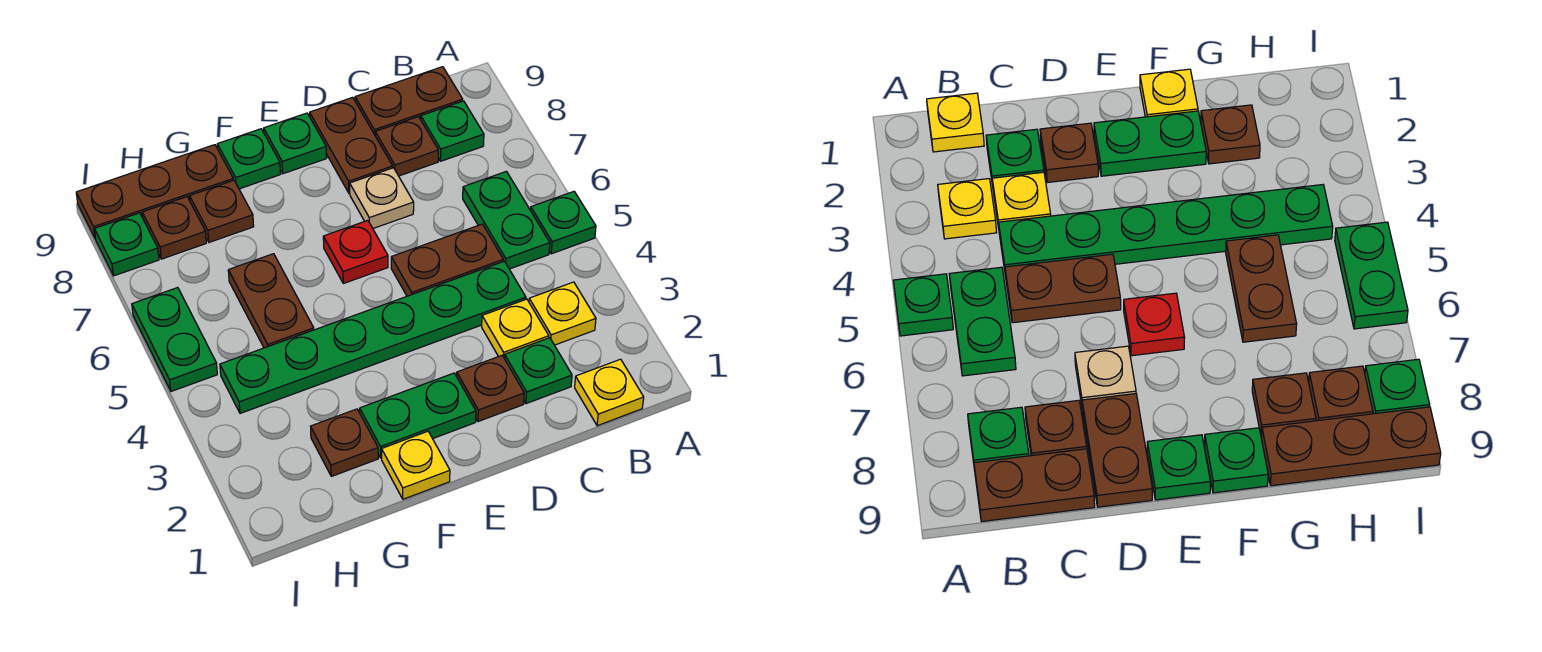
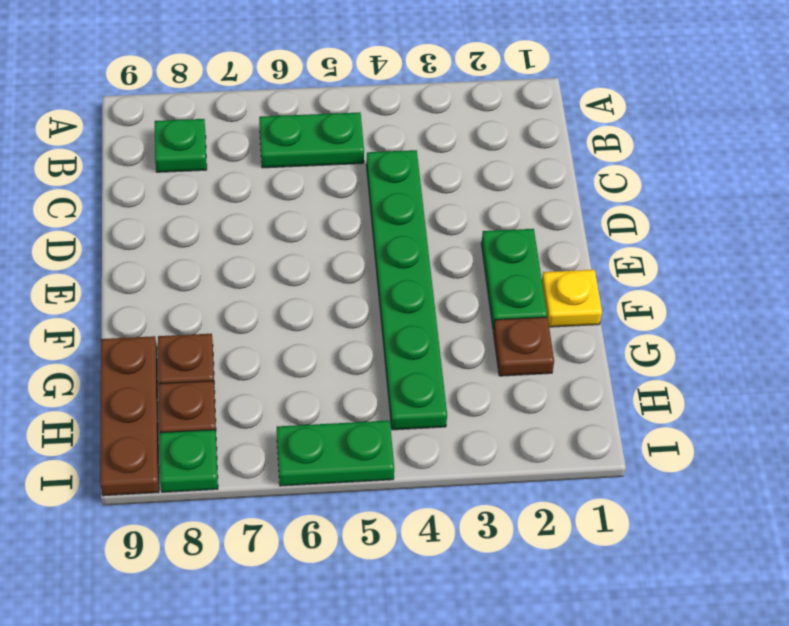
none -> green plate A5 level 1
none -> yellow plate B1 level 1
none -> yellow plate B3 level 1

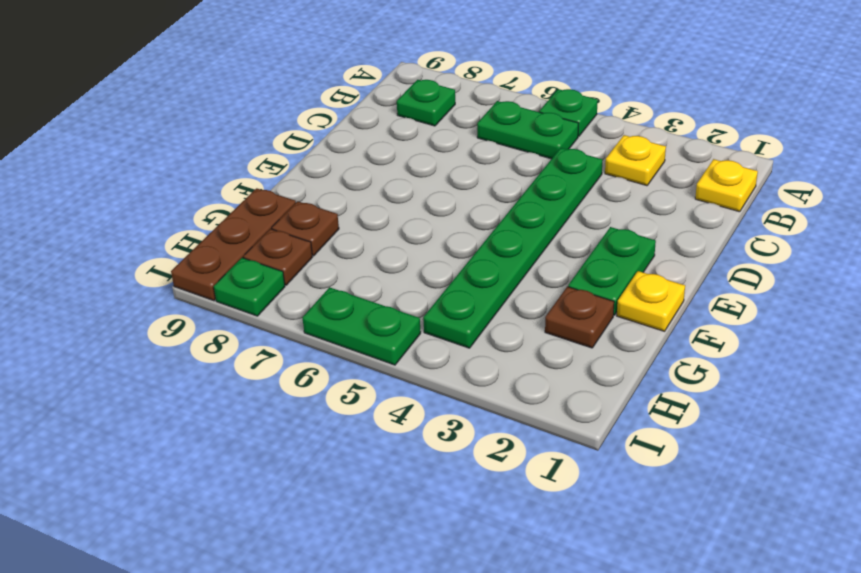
none -> brown plate B9:C9 level 1
none -> green plate C2 level 1
none -> yellow plate C3 level 1

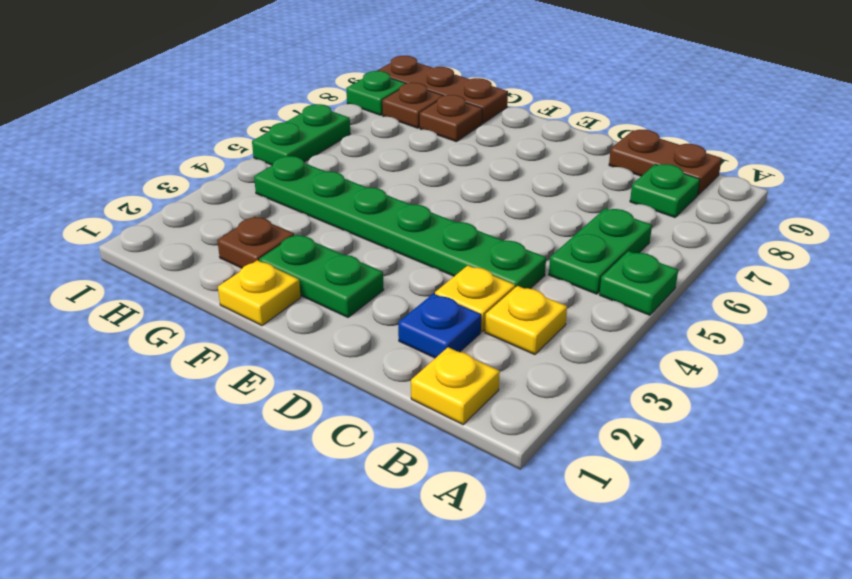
blue plate C2 level 1 -> green plate C2 level 1
none -> brown plate C5:D5 level 1
none -> brown plate C8 level 1
none -> brown plate D2 level 1

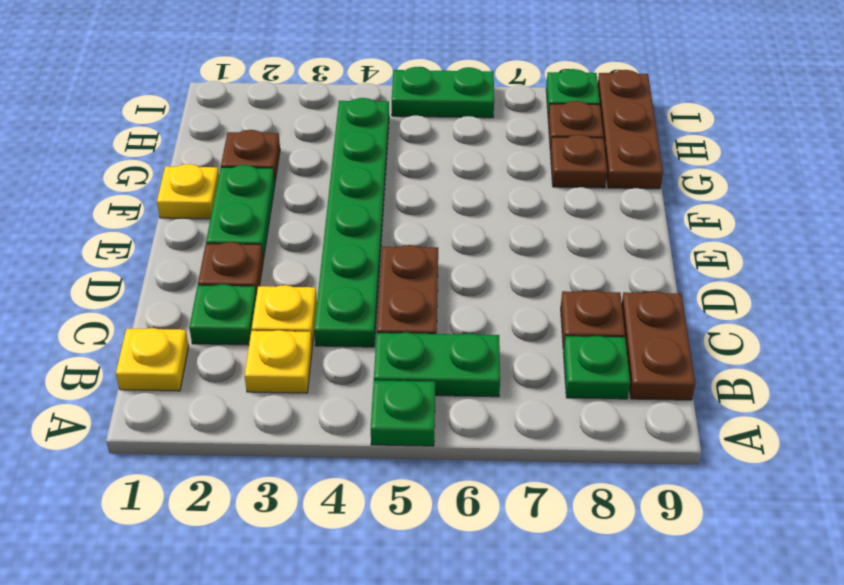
none -> tan plate D7 level 1
none -> brown plate D8:D9 level 1
none -> red plate E6 level 1

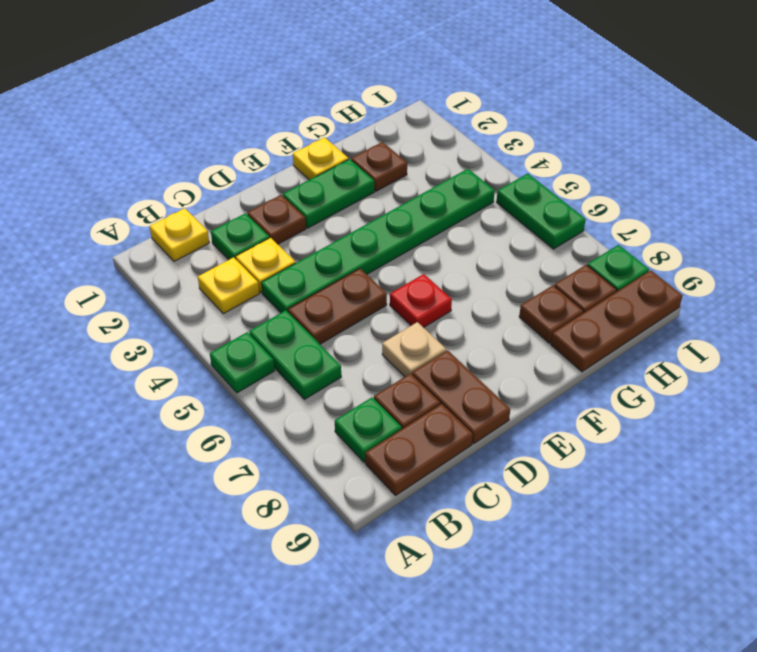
none -> green plate E9 level 1
none -> green plate F9 level 1
none -> brown plate G5:G6 level 1

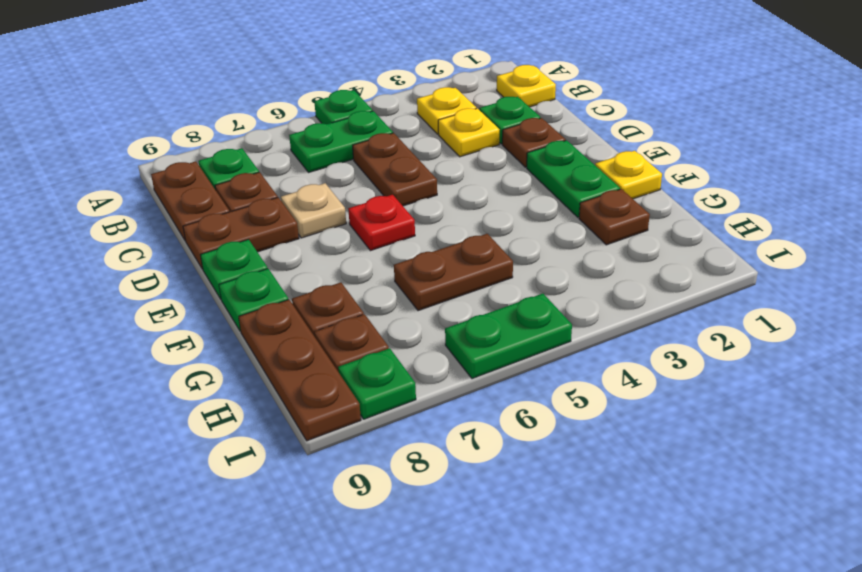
none -> green plate C4:H4 level 1

